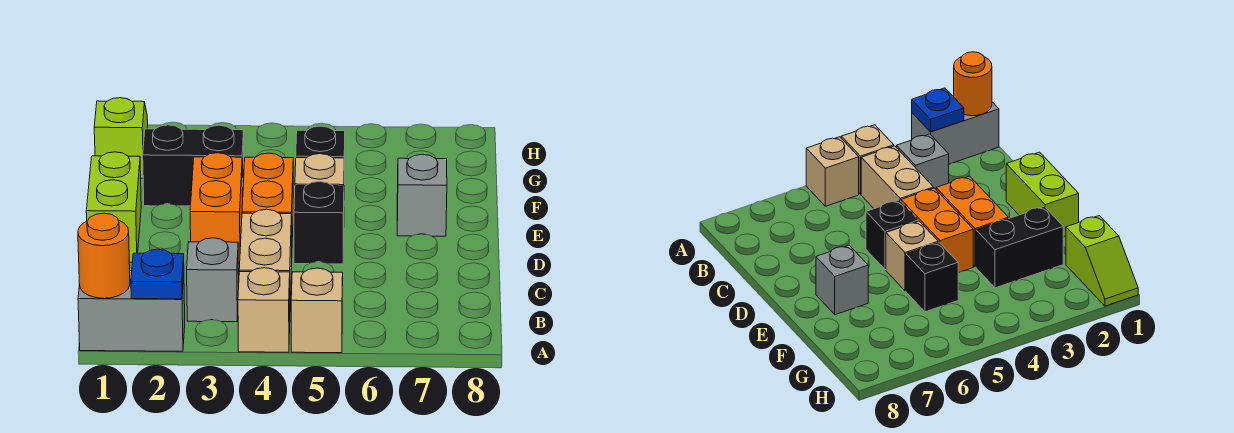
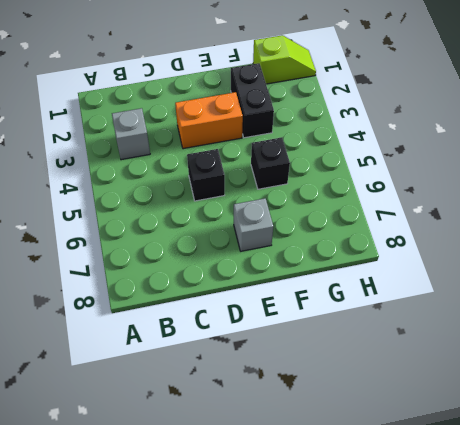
none -> grey brick A1:A2 level 1
none -> tan brick A4 level 1
none -> tan brick A5 level 1

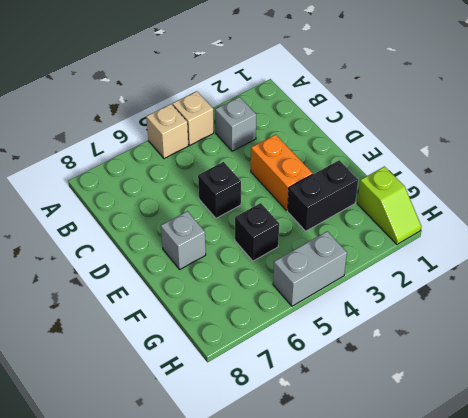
grey brick H4:H5 level 1 -> grey brick A1:A2 level 1
none -> tan brick B4:C4 level 1
none -> lime brick D1:E1 level 1
none -> orange brick D4:E4 level 1

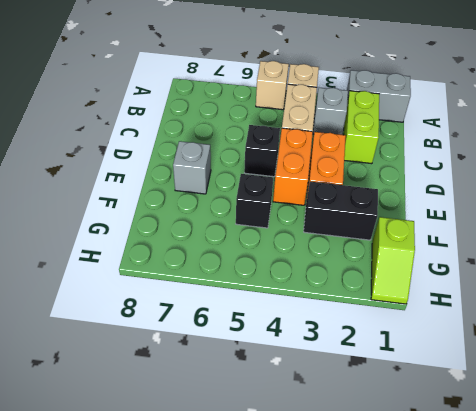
lime brick B2:C2 level 1 -> lime brick D1:E1 level 1
none -> tan brick E5 level 1
none -> orange round brick A1 level 2
none -> blue plate A2 level 2

